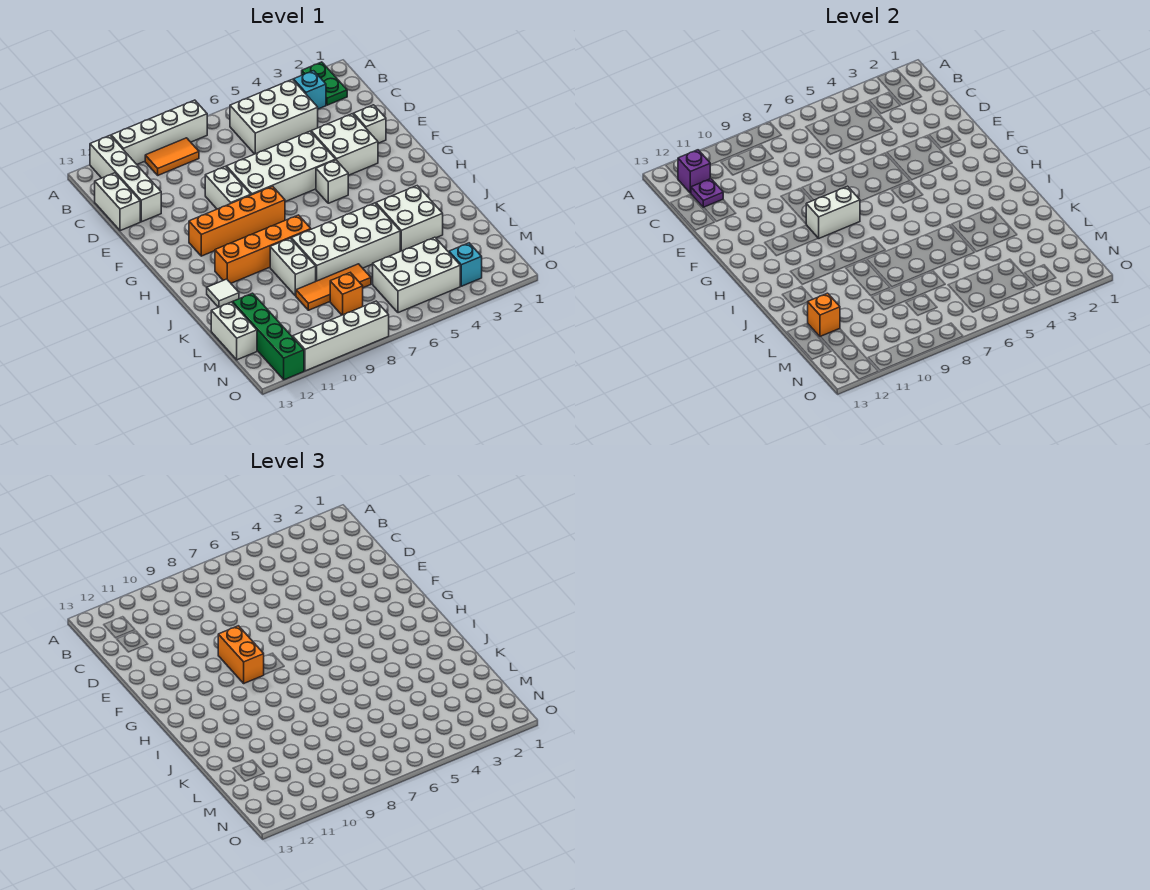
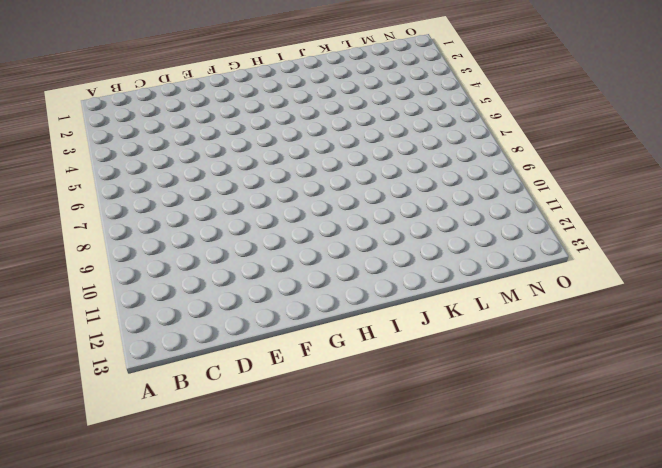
none -> green plate A2:B2 level 1
none -> white brick A8:A11 level 1
none -> white brick A12:D12 level 1
none -> cyan brick B3 level 1

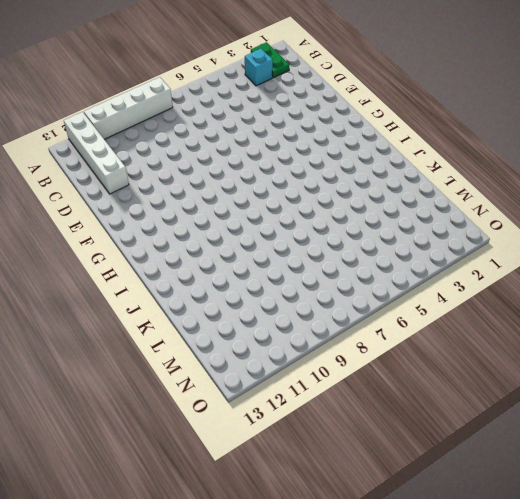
none -> white brick B4:C6 level 1
none -> orange tile B9:B10 level 1
none -> white brick C13:D13 level 1
none -> white brick E2 level 1

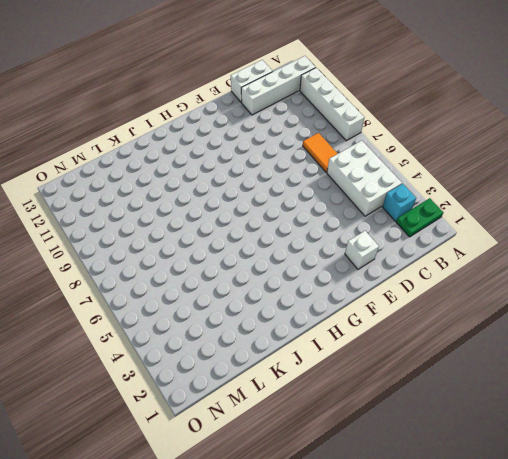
orange tile C7:C8 level 1 -> orange tile B9:B10 level 1
none -> white brick E3:F4 level 1
none -> white brick E5:F8 level 1
none -> white brick E9:F9 level 1
none -> white brick G5 level 1

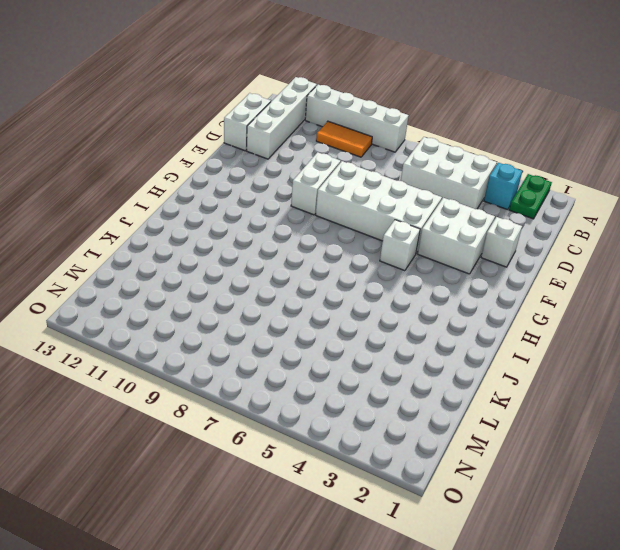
none -> orange brick G8:G11 level 1
none -> orange brick I8:I11 level 1
none -> white brick J3:K4 level 1
none -> white brick J5:K8 level 1

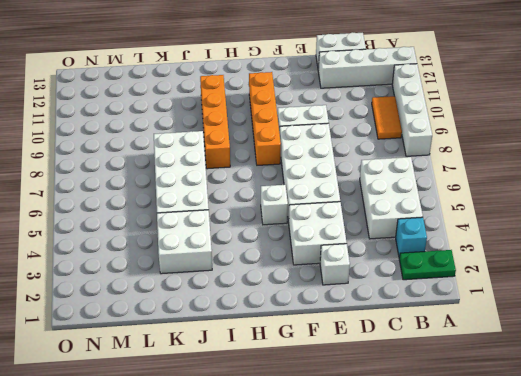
none -> white brick J9:K9 level 1
none -> white tile J12 level 1
none -> orange tile L7:L9 level 1
none -> green brick L12:O12 level 1

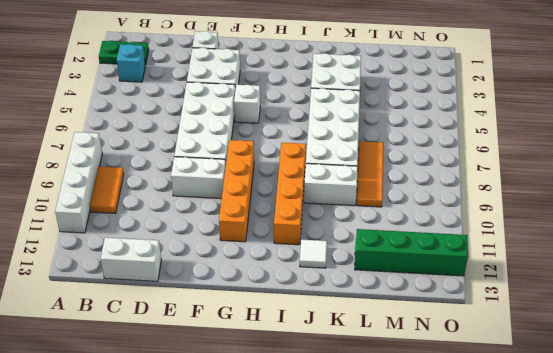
none -> white brick A12:D12 level 1
none -> white brick B4:C6 level 1
none -> white brick L13:M13 level 1
none -> white brick M4:N6 level 1

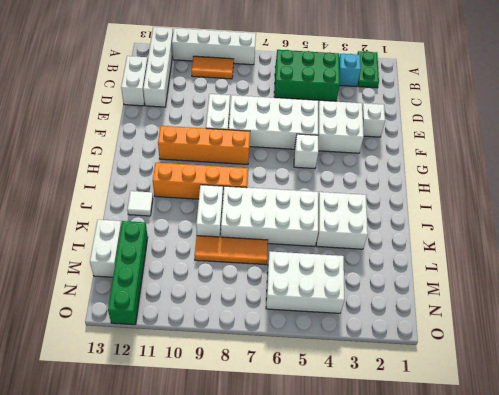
green brick B4:C6 level 1 -> white brick B4:C6 level 1
none -> orange brick M8 level 1
none -> cyan brick N3 level 1
none -> white brick O8:O11 level 1
none -> purple brick B12 level 2

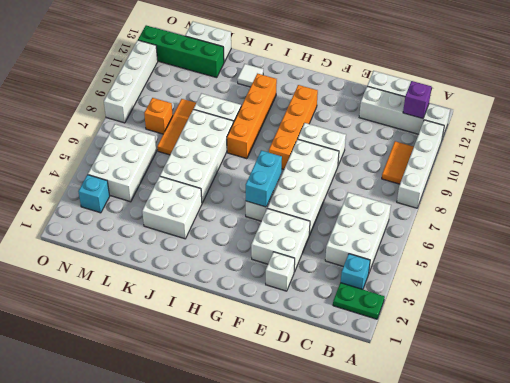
cyan brick G5:G6 level 2 -> none
none -> purple plate C12 level 2
none -> white brick G8:G9 level 2
none -> orange brick L12 level 2
none -> orange brick F9:G9 level 3

